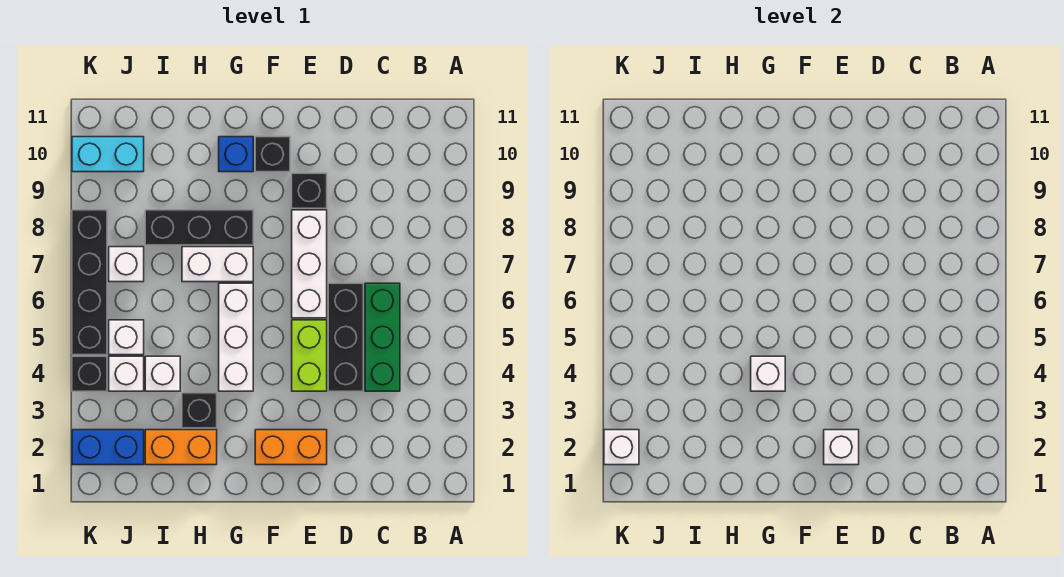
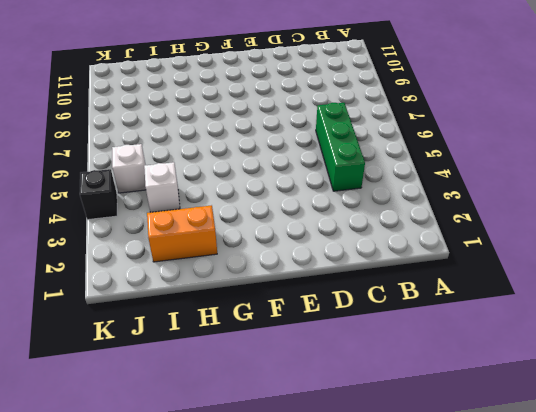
none -> black brick D4:D6 level 1
none -> orange brick E2:F2 level 1
none -> lime brick E4:E5 level 1

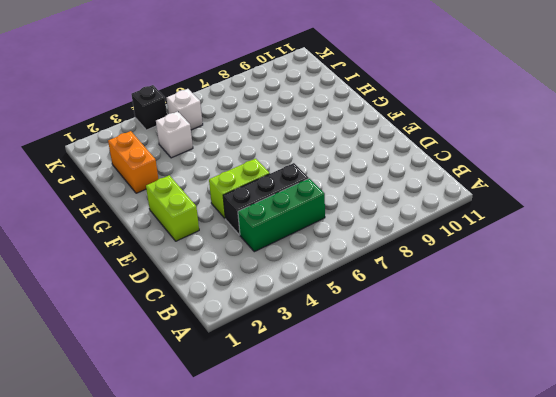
lime brick E2:F2 level 1 -> orange brick E2:F2 level 1
none -> white brick E6:E8 level 1
none -> black brick E9 level 1
none -> black brick F10 level 1

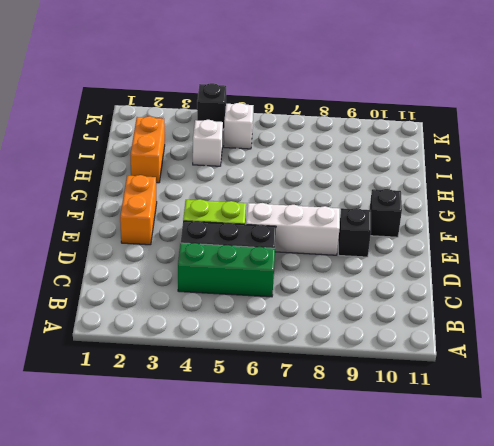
none -> white brick G4:G6 level 1
none -> white brick G7:H7 level 1
none -> black brick G8:I8 level 1

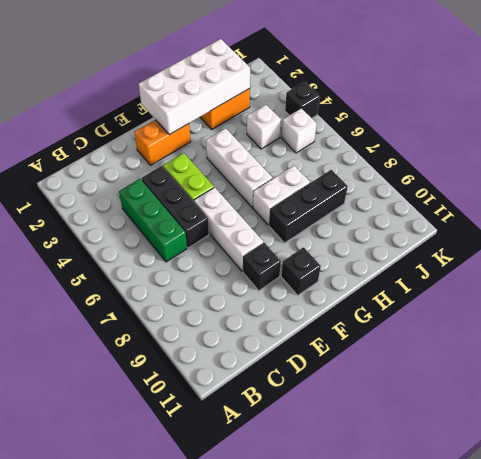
white brick F1:I2 level 2 -> none
none -> blue brick G10 level 1
none -> black brick H3 level 1
none -> blue brick J2:K2 level 1

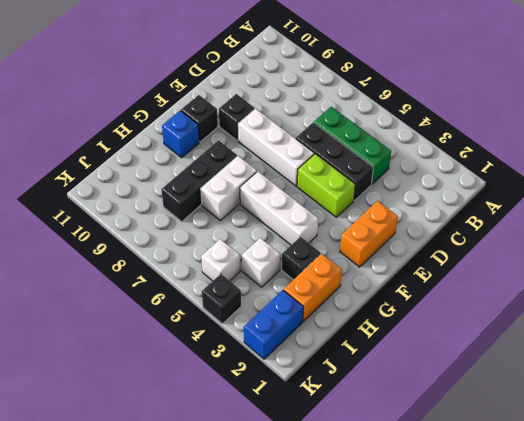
none -> white brick J4 level 1
none -> white brick J7 level 1
none -> cyan brick J10:K10 level 1

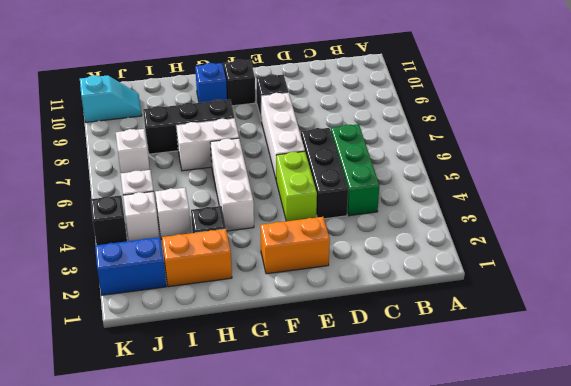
cyan slope J10:K10 level 1 top K -> cyan brick J10:K10 level 1
none -> black brick K5:K8 level 1
none -> white brick E2 level 2
none -> white brick G4 level 2

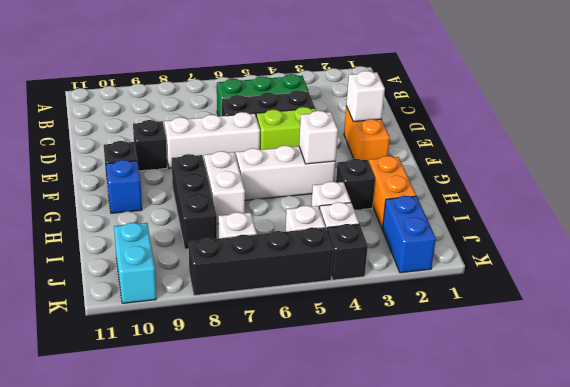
none -> white brick K2 level 2

